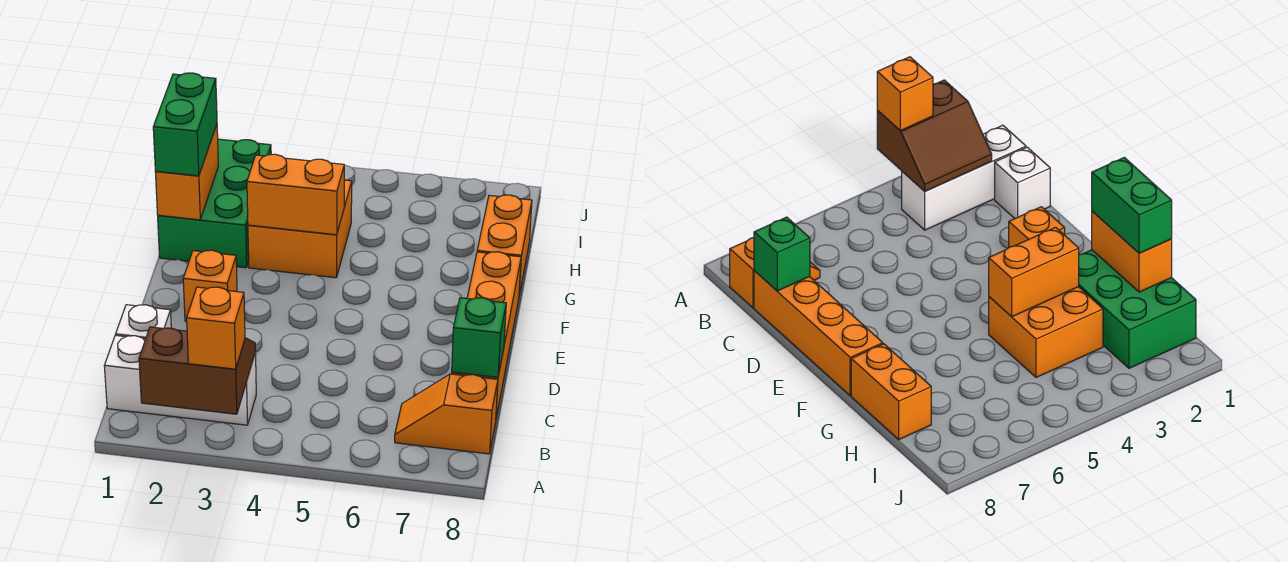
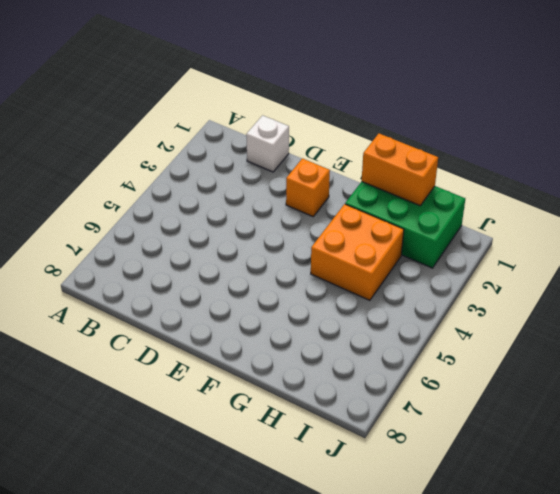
none -> white brick B1:B3 level 1
none -> orange slope B7:B8 level 1 top 8
none -> orange brick C8:F8 level 1

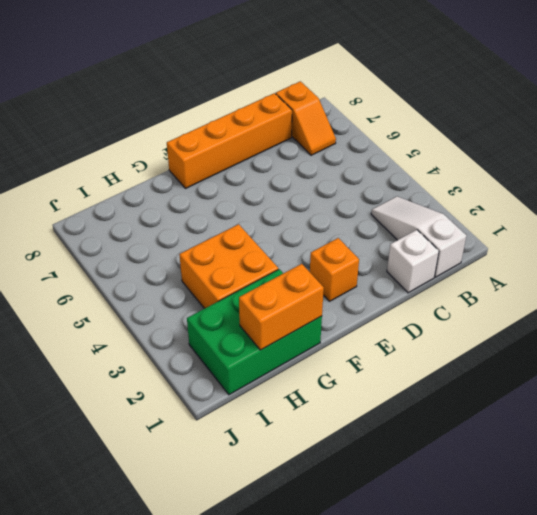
white slope B1:B3 level 1 top 1 -> white brick B1:B3 level 1
none -> orange brick G8:H8 level 1
none -> brown slope A2:B3 level 2 top A
none -> green brick C8 level 2

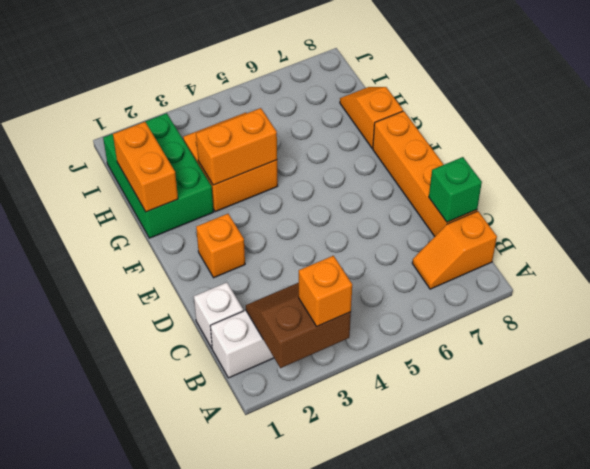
orange slope G8:H8 level 1 top G -> orange brick G8:H8 level 1
none -> green brick G1:H1 level 3

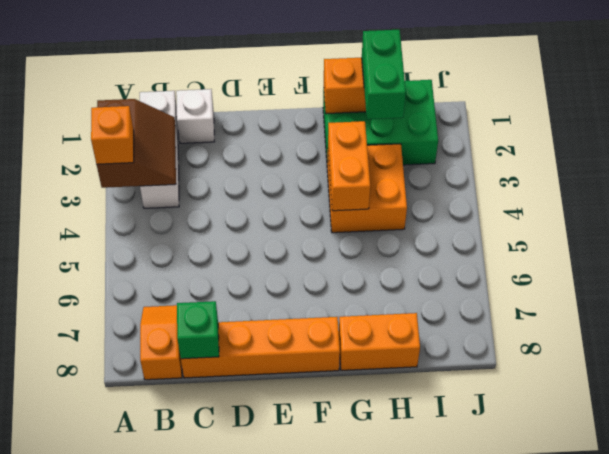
green brick H1:H2 level 3 -> green brick G1:H1 level 3
none -> orange brick E2 level 1

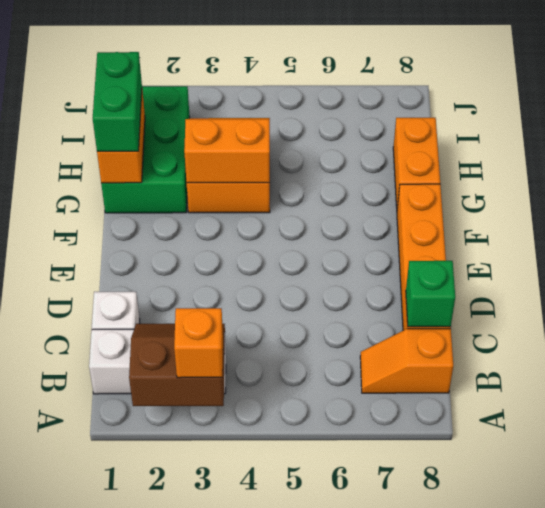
none -> orange brick E2 level 1

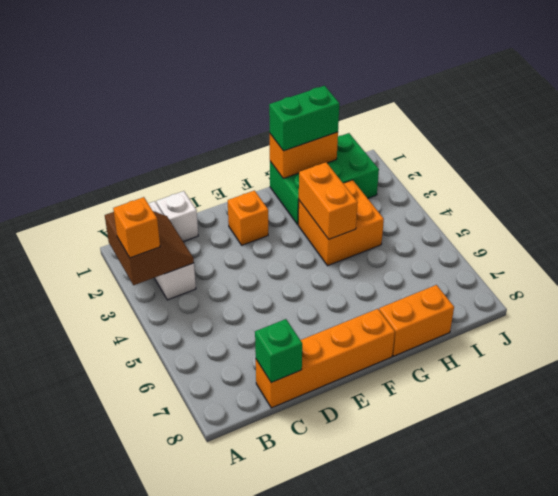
none -> orange slope B7:B8 level 1 top 8

